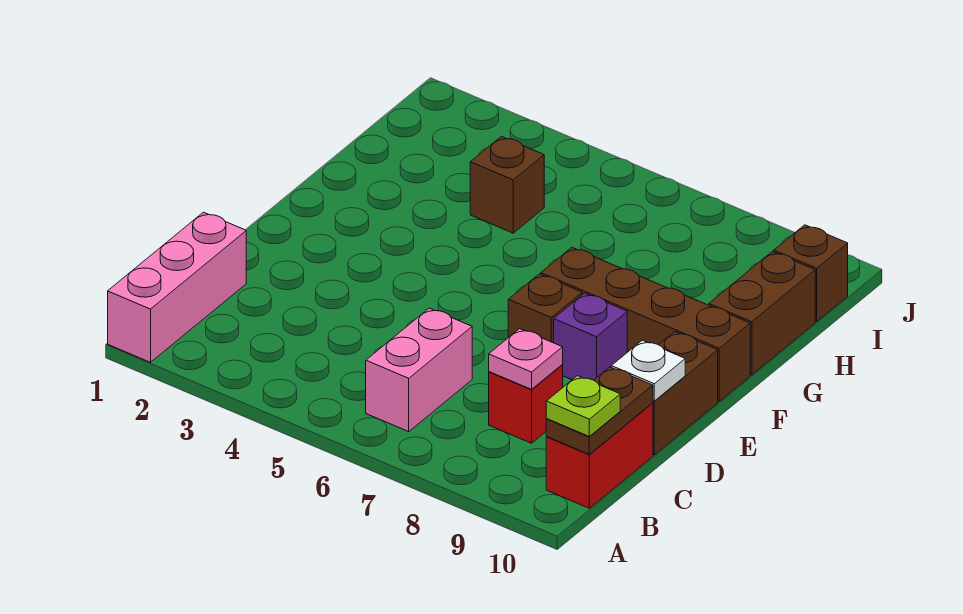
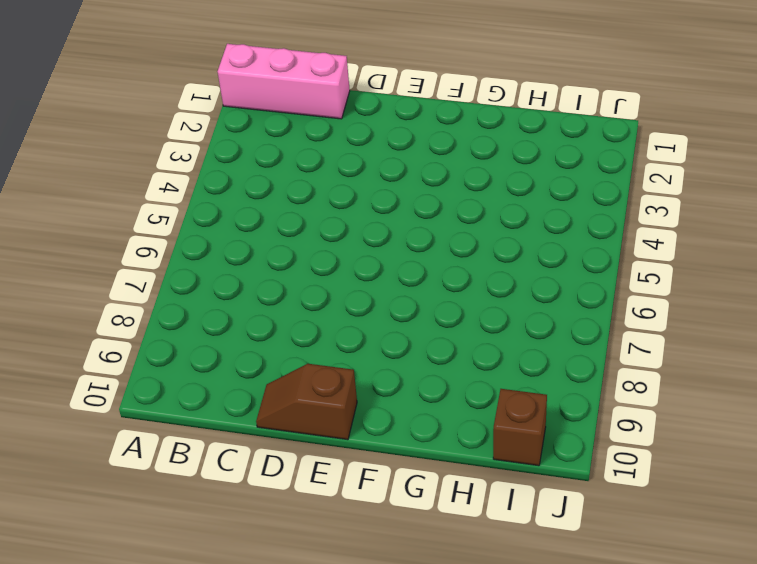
brown slope D10:E10 level 1 top E -> brown brick D10:E10 level 1
none -> pink brick B6:C6 level 1
none -> red brick B10:C10 level 1
none -> red brick C8 level 1

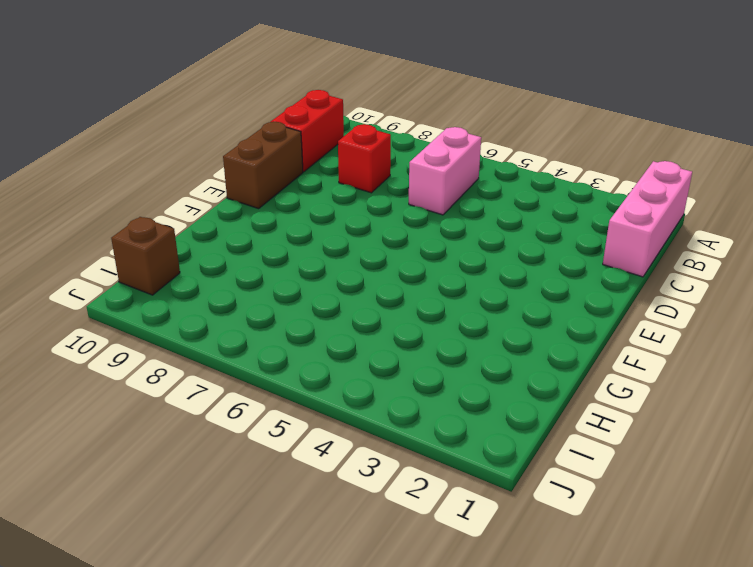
none -> brown brick E7 level 1
none -> purple brick E8 level 1
none -> brown brick F7:F10 level 1

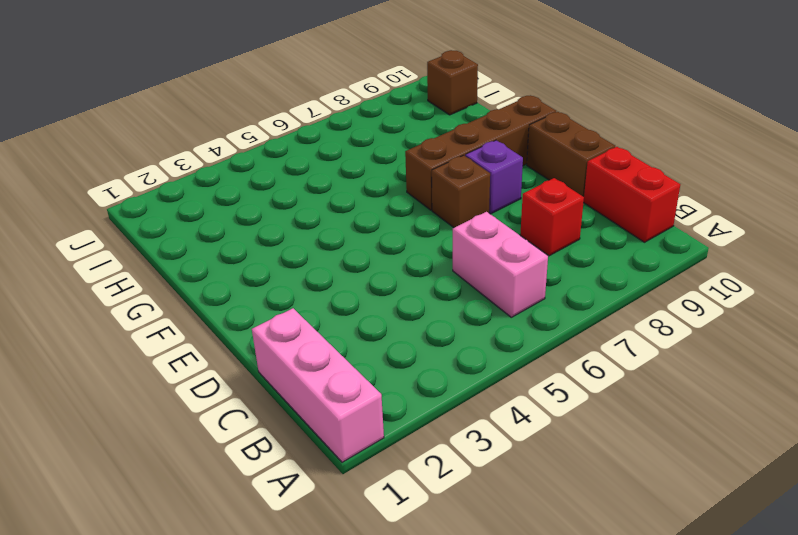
none -> brown brick G10:H10 level 1
none -> brown brick H4 level 1
none -> brown plate B10:C10 level 2

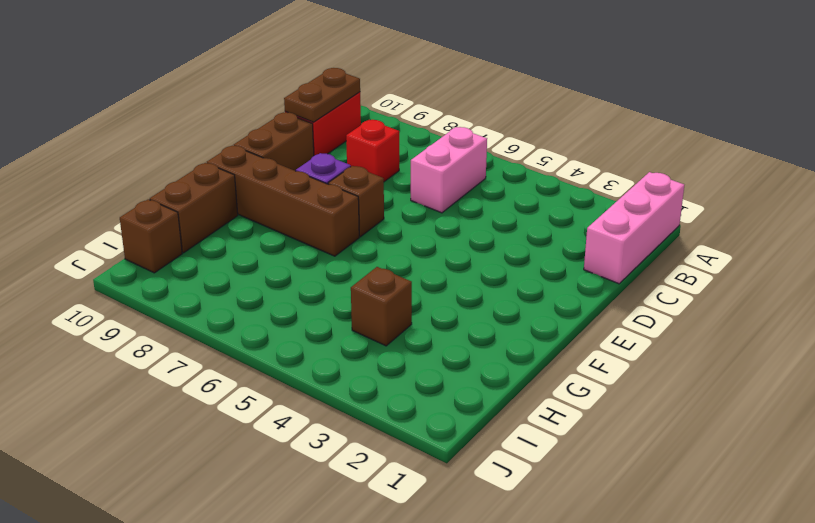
none -> pink plate C8 level 2
none -> white plate D10 level 2
none -> lime plate B10 level 3

